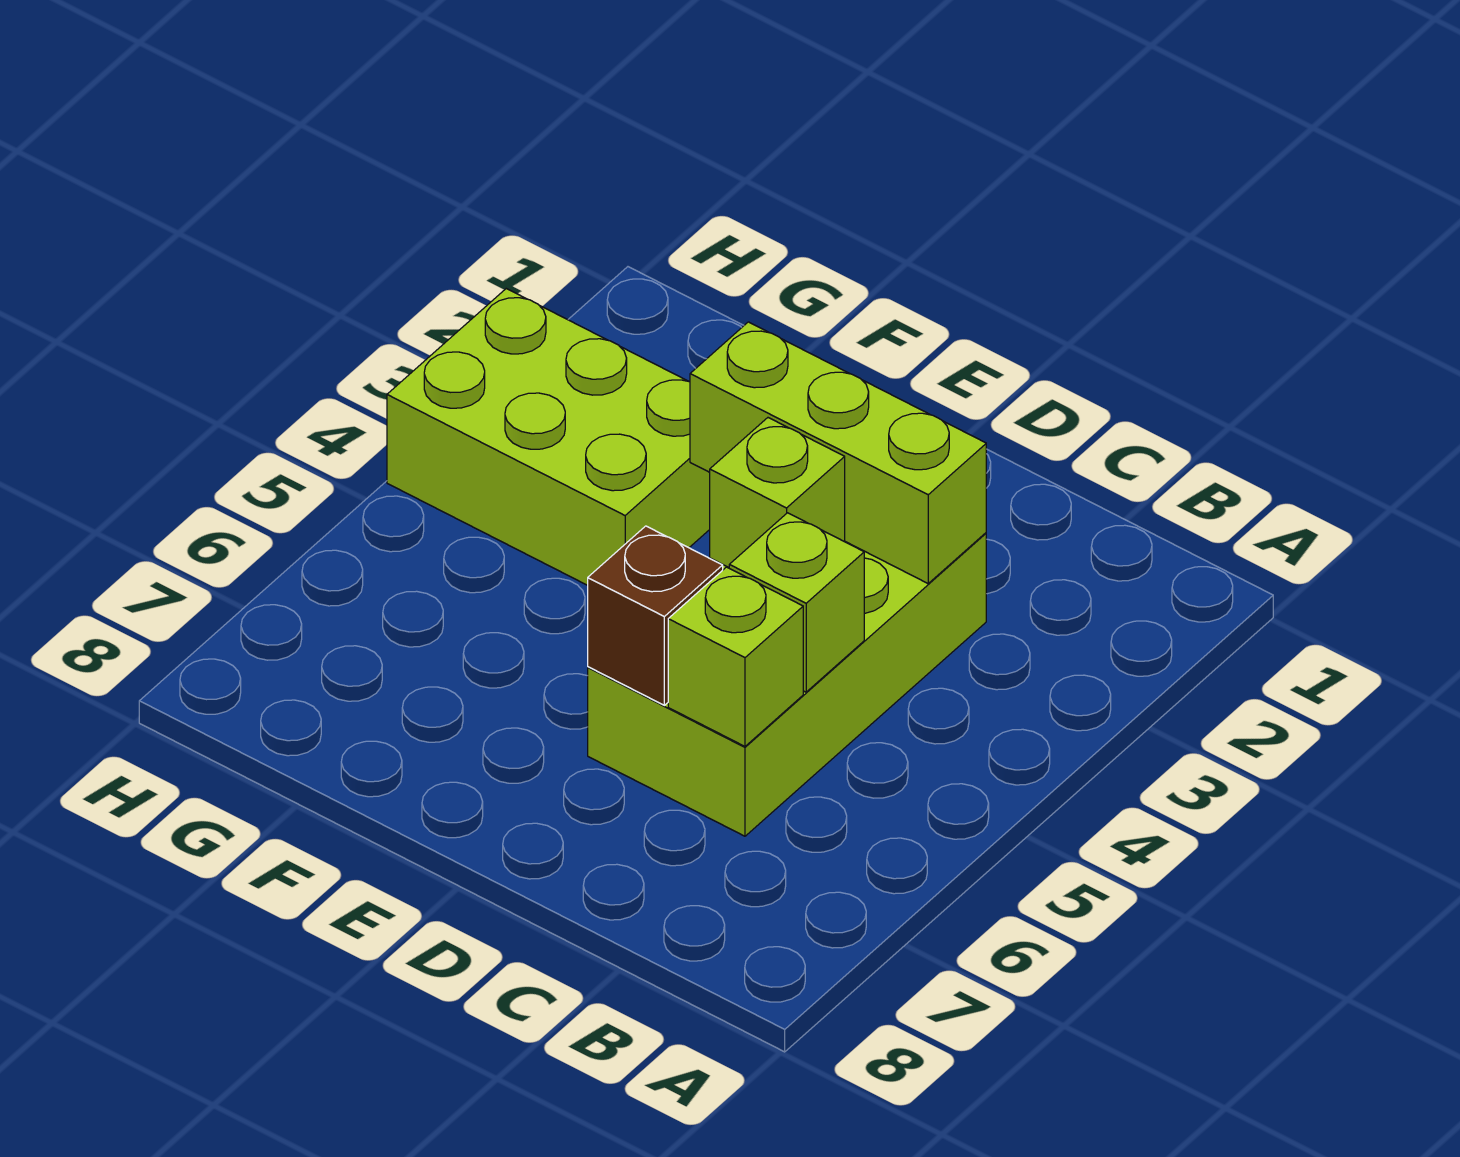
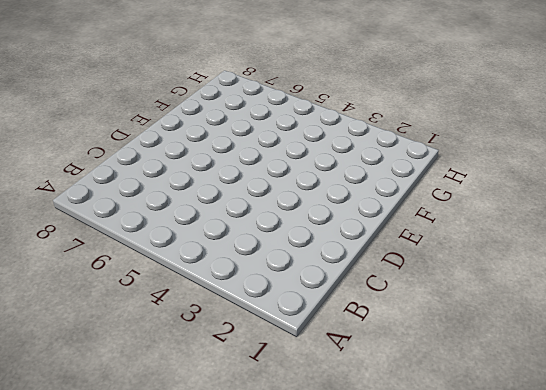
none -> lime brick C3:D6 level 1
none -> lime brick F3:H4 level 1

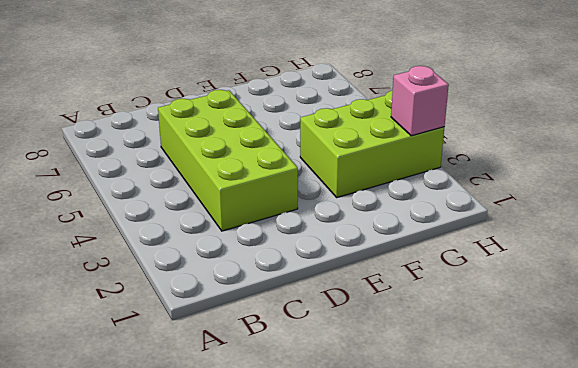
pink brick H3 level 2 -> none
none -> lime brick C3:E3 level 2
none -> lime brick C5 level 2

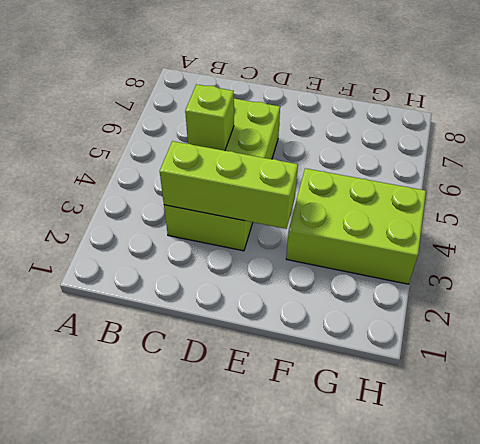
none -> lime brick C6 level 2
none -> lime brick D4 level 2

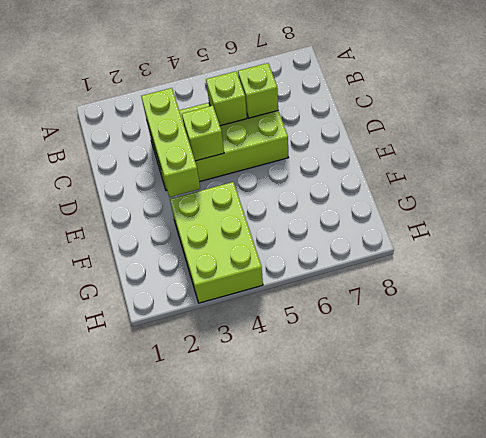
none -> brown brick D6 level 2

